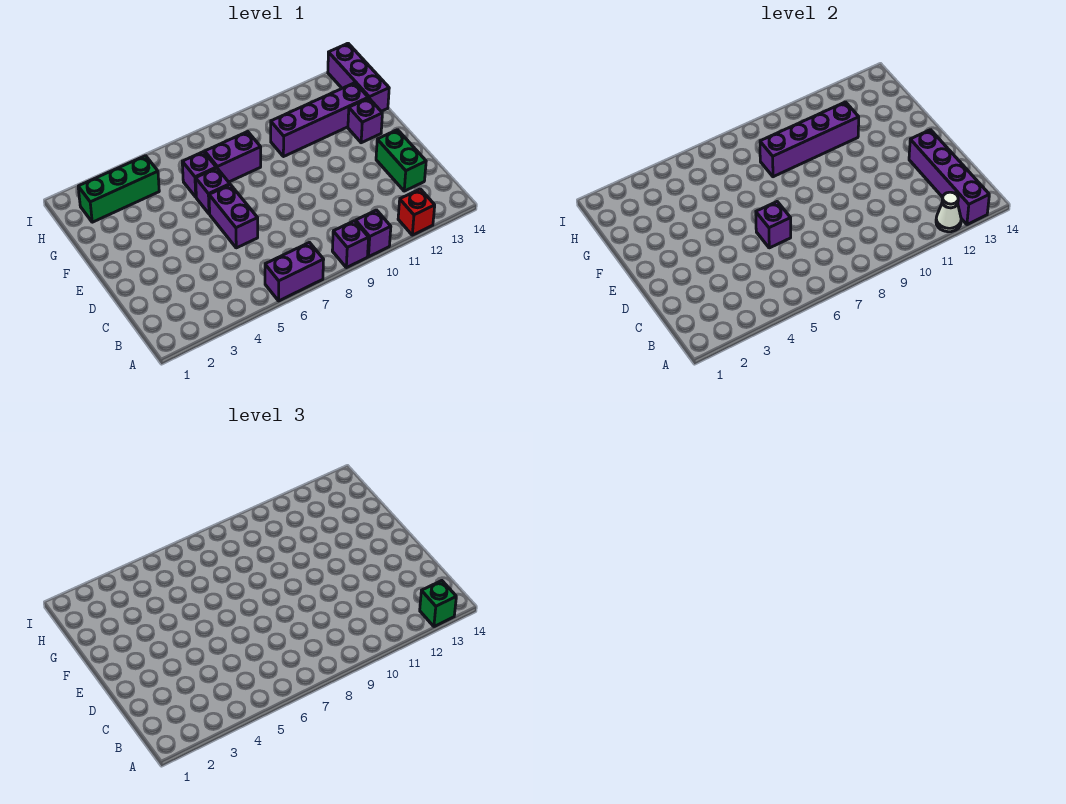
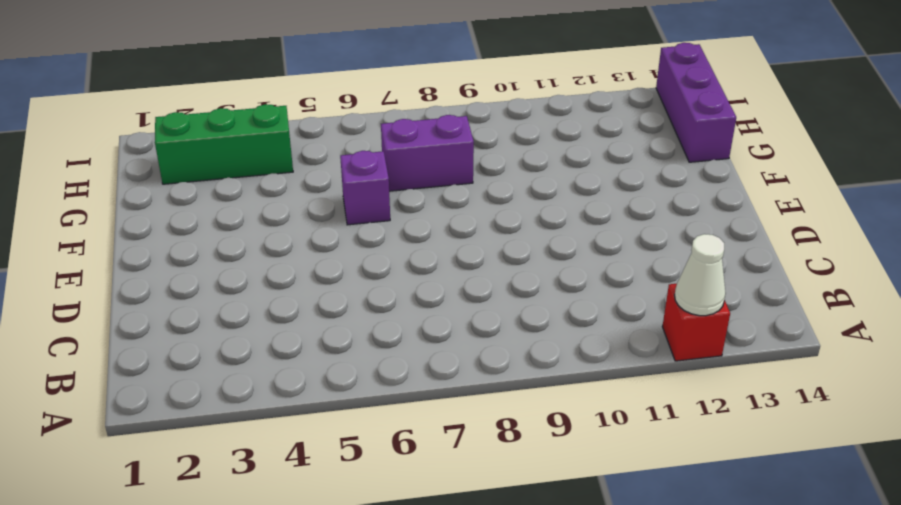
none -> purple brick A6:A7 level 1
none -> purple brick A9 level 1
none -> purple brick A10 level 1

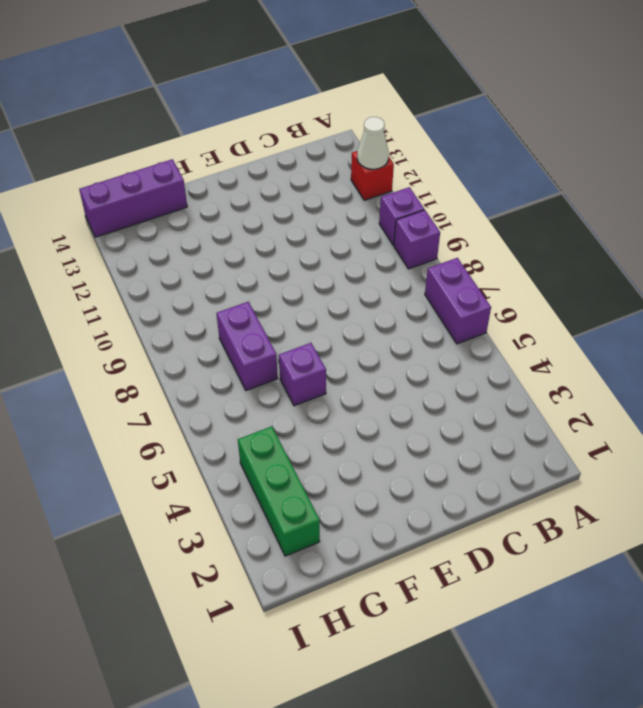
none -> green brick C13:D13 level 1
none -> purple brick D6:E6 level 1
none -> purple brick F13 level 1

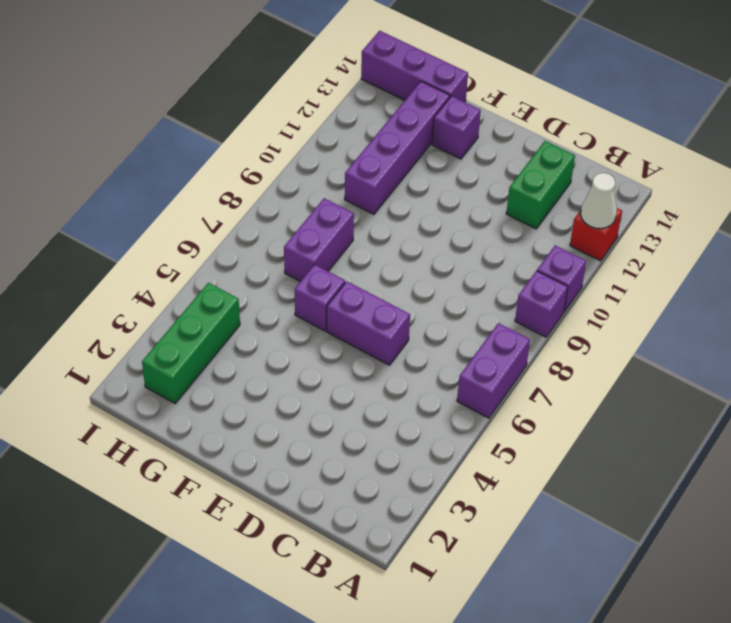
green brick C12:C13 level 1 -> green brick C13:D13 level 1
none -> purple brick G6 level 1
none -> purple brick A13:D13 level 2
none -> purple brick D6 level 2

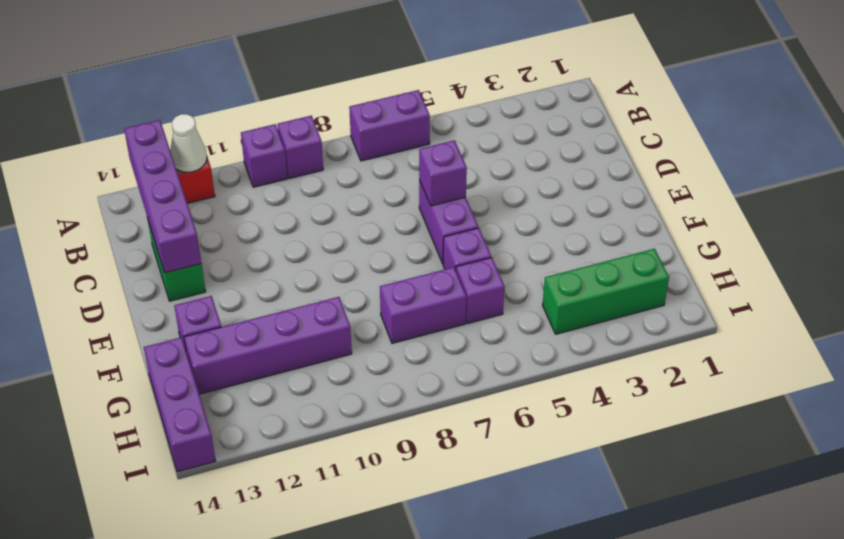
none -> purple brick G8:G11 level 2
none -> green brick A13 level 3

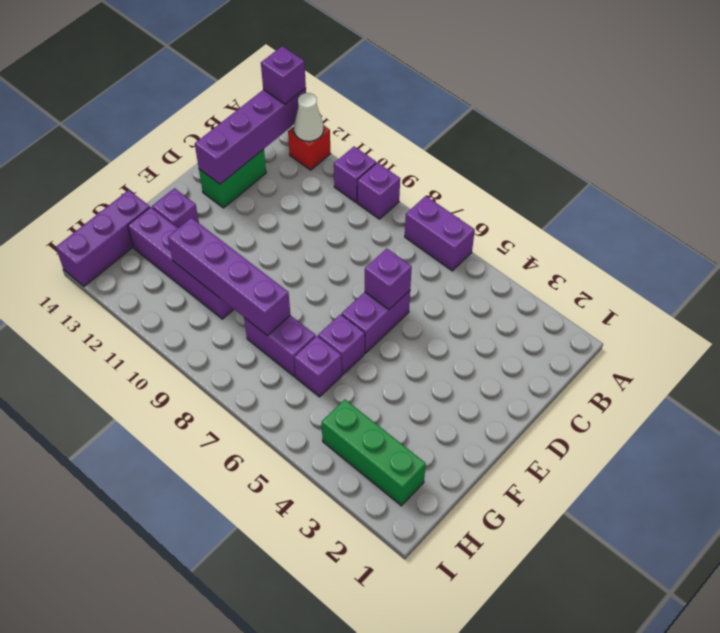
purple brick A13 level 3 -> green brick A13 level 3

